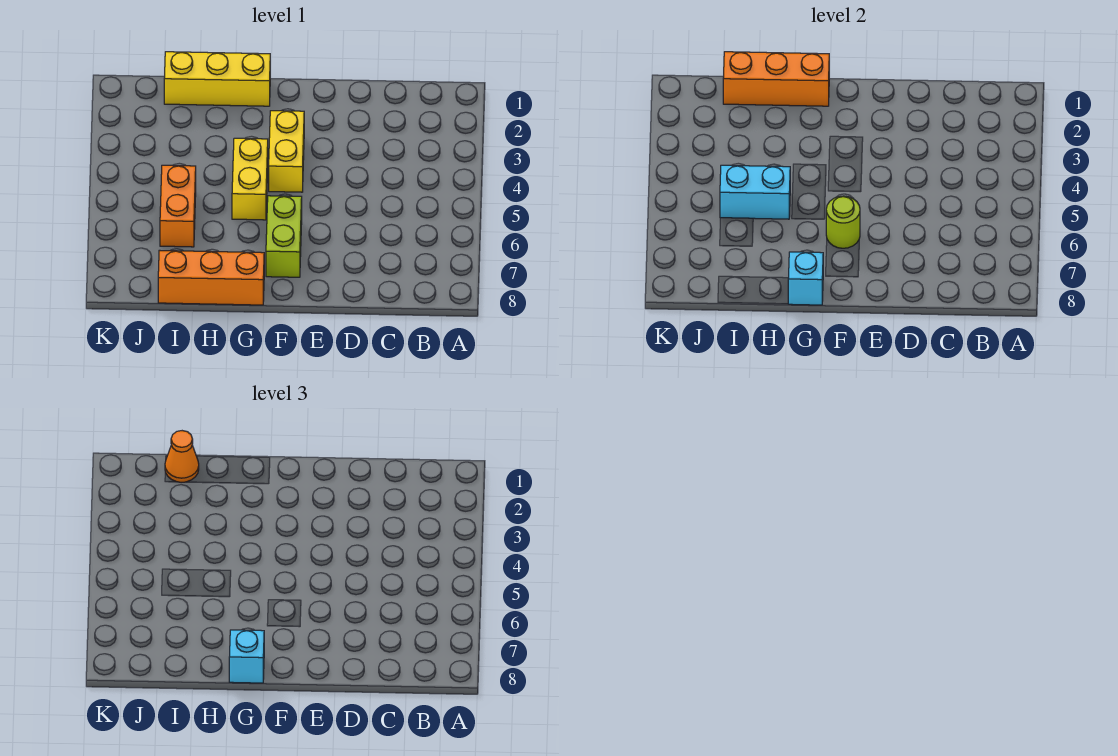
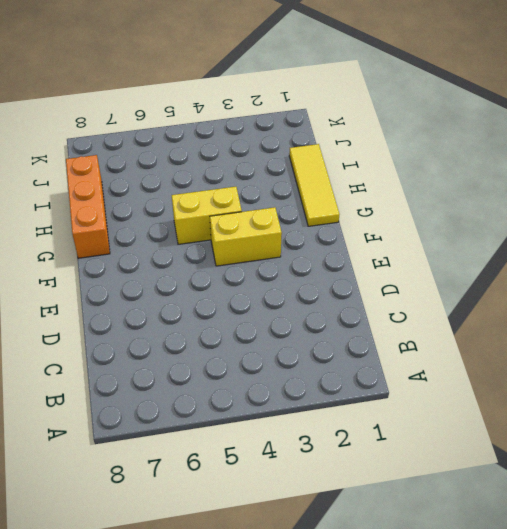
yellow tile G1:I1 level 1 -> yellow brick G1:I1 level 1
none -> lime brick F6:F7 level 1
none -> orange brick I5:I6 level 1
none -> lime round brick F6 level 2

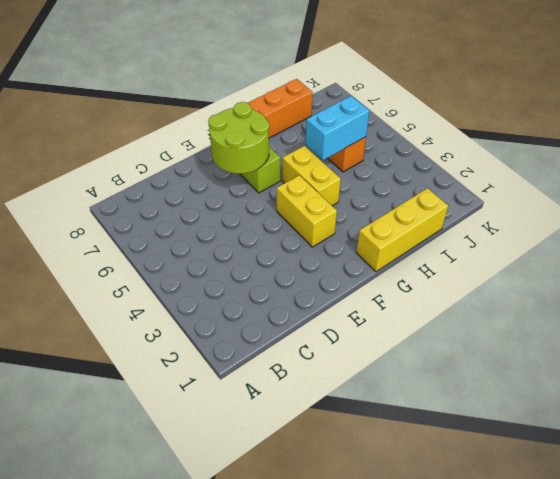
lime round brick E6:F7 level 2 -> lime round brick F6 level 2
none -> orange brick G1:I1 level 2
none -> cyan brick G8 level 2
none -> cyan brick G8 level 3

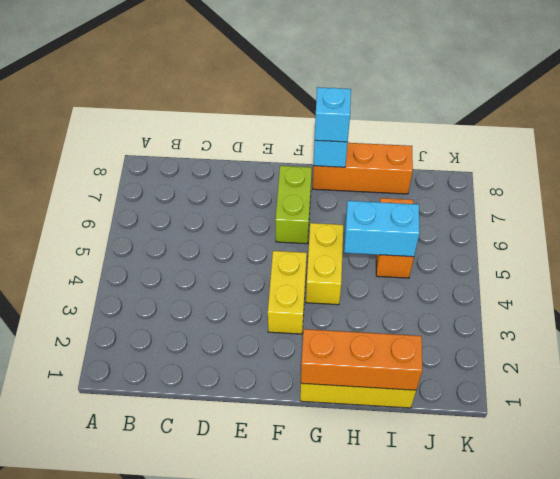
none -> lime round brick F6 level 2
none -> orange cone I1 level 3

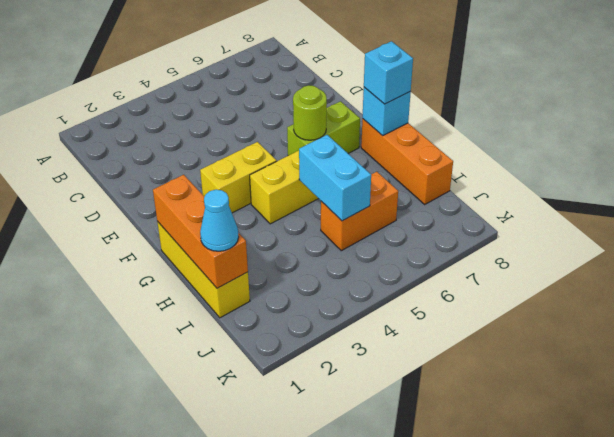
cyan cone I1 level 3 -> orange cone I1 level 3

